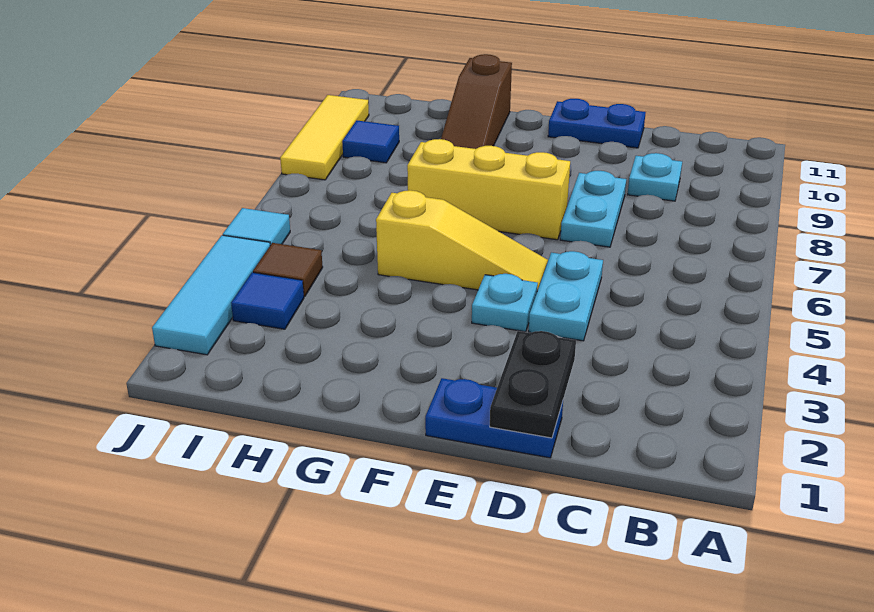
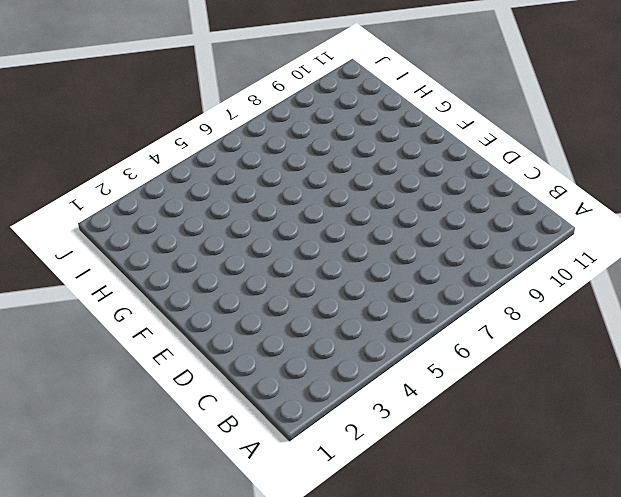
none -> cyan plate C9 level 1
none -> blue plate D1:E1 level 1
none -> cyan plate D4:D5 level 1

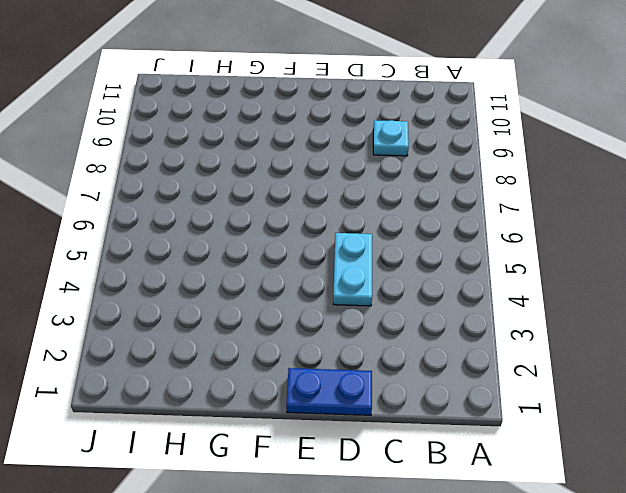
none -> cyan plate D7:D8 level 1
none -> blue plate D11:E11 level 1
none -> cyan plate E4 level 1

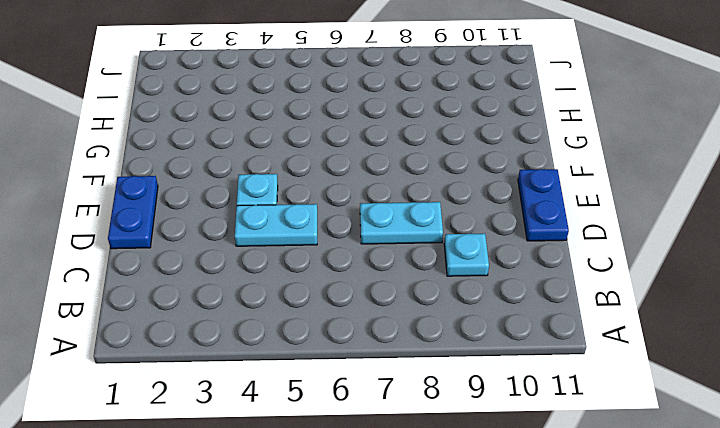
none -> yellow slope E5:G5 level 1 top G
none -> yellow brick E7:G7 level 1
none -> brown slope G9:G11 level 1 top 11

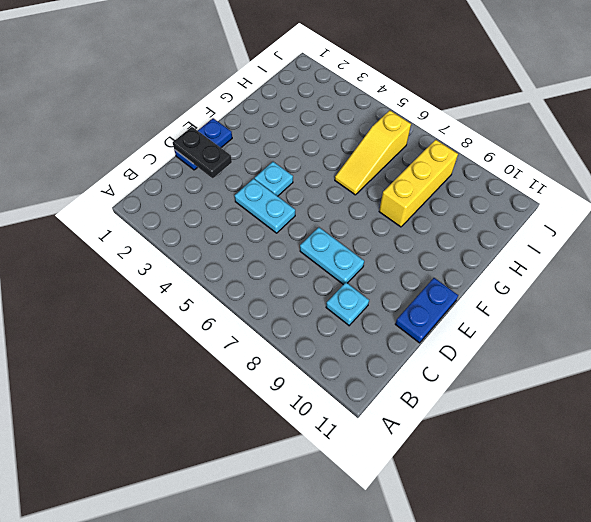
yellow slope G6:I6 level 1 top I -> yellow slope E5:G5 level 1 top G
yellow brick G8:I8 level 1 -> yellow brick E7:G7 level 1
none -> brown slope G9:G11 level 1 top 11
none -> blue tile I3 level 1
none -> brown tile I4 level 1

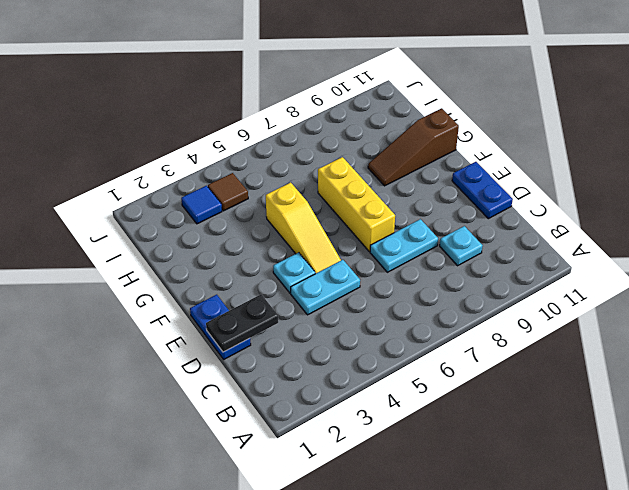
none -> blue tile I9 level 1
none -> cyan tile J2:J4 level 1
none -> cyan tile J5 level 1

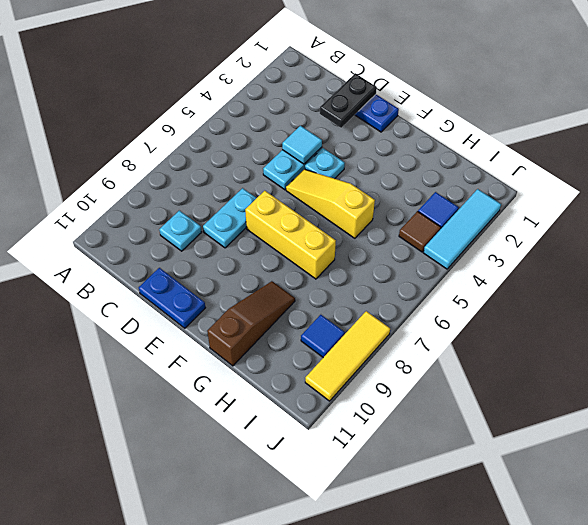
cyan tile D4 level 2 -> cyan tile J5 level 1

